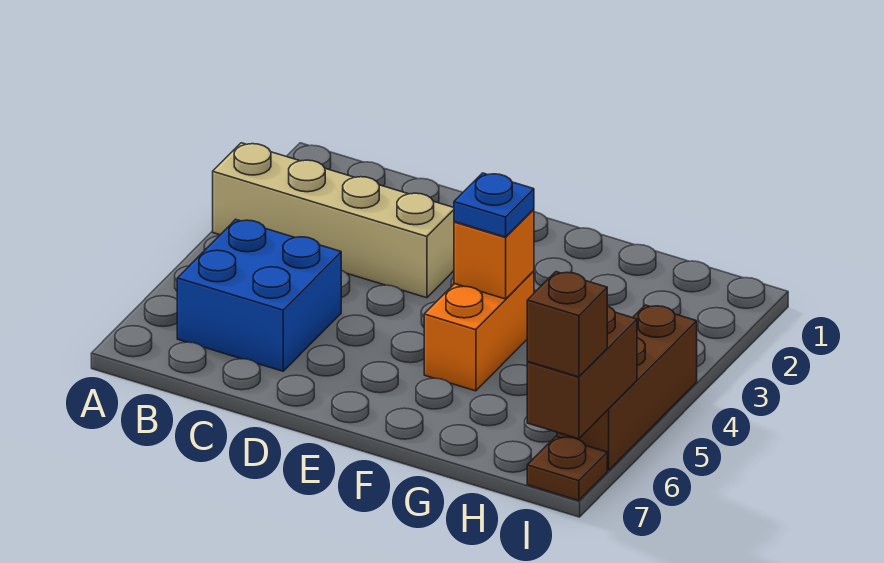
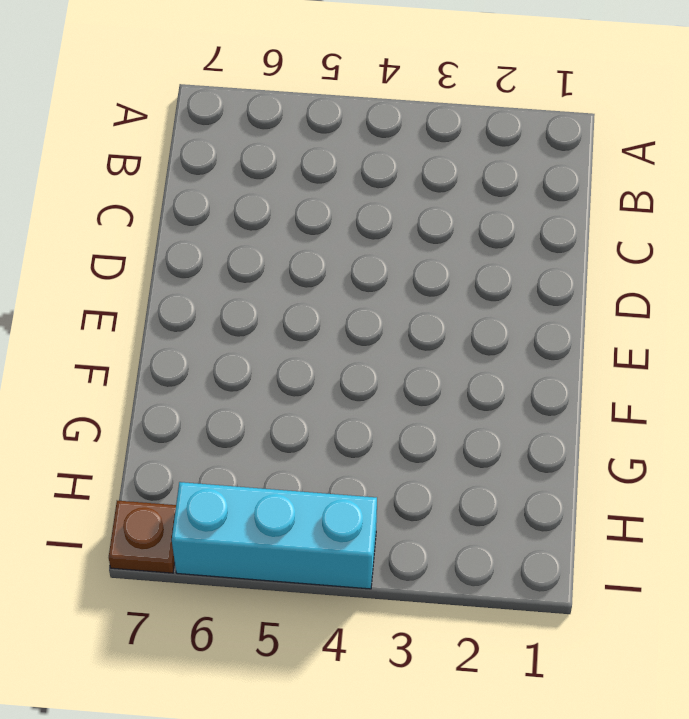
cyan brick I4:I6 level 1 -> brown brick I4:I6 level 1
none -> tan brick A3:D3 level 1
none -> blue brick B5:C6 level 1

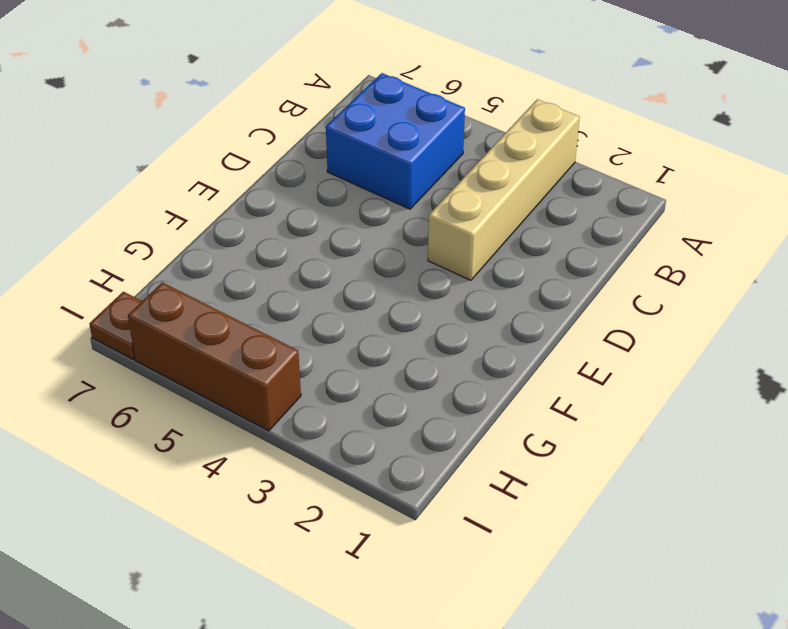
none -> orange brick F4:F5 level 1
none -> orange brick F4 level 2

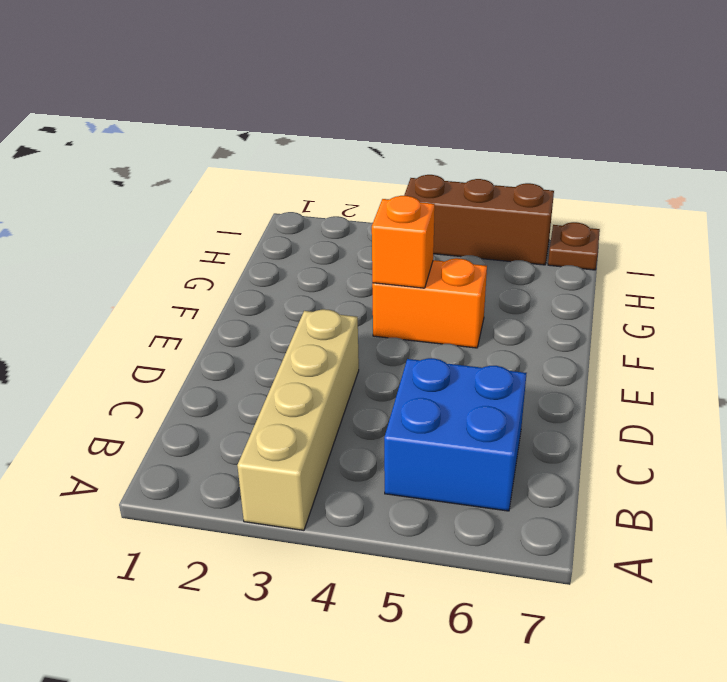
none -> brown brick I6:I7 level 2
none -> blue plate F4 level 3

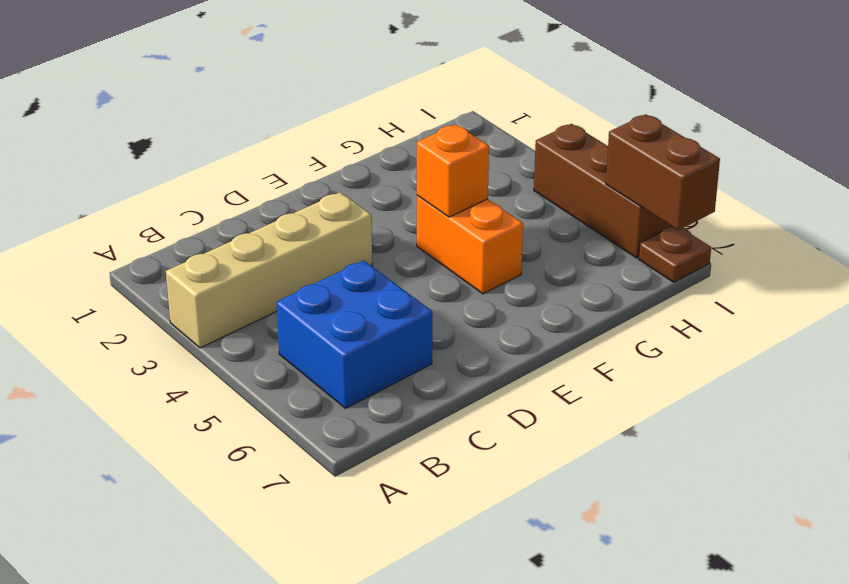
none -> blue plate F4 level 3
none -> brown brick I7 level 3

